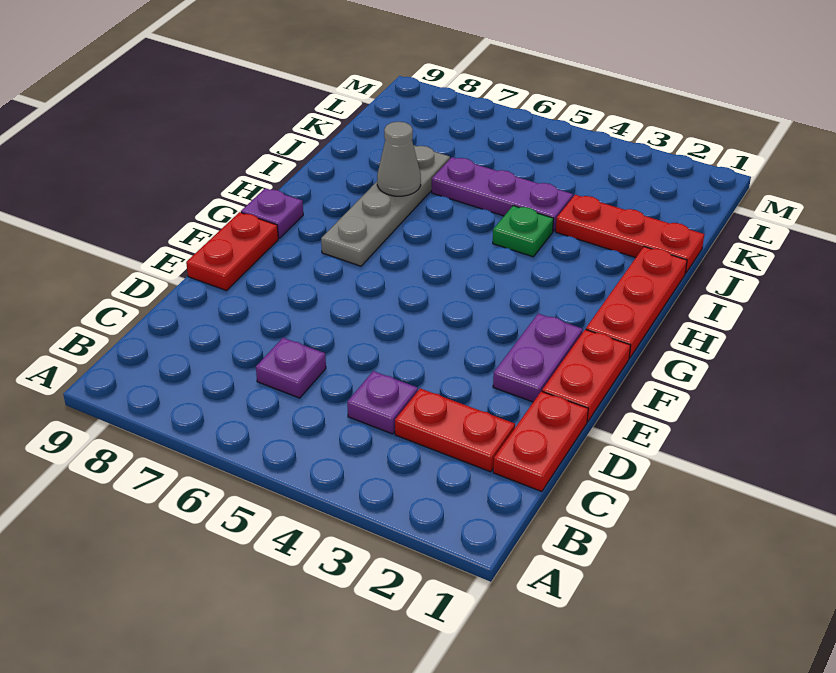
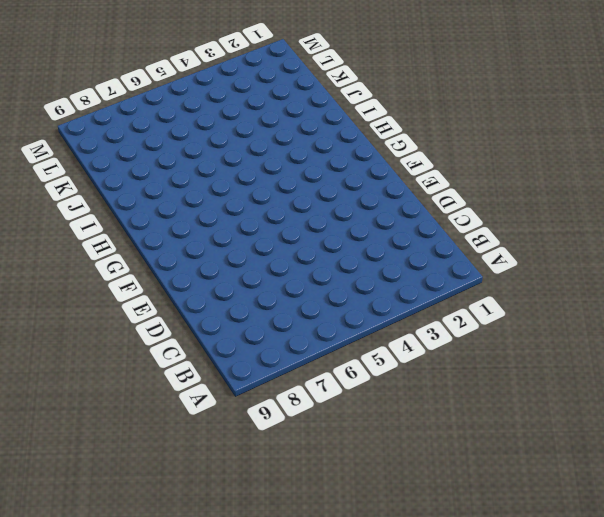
none -> red plate C1:D1 level 1
none -> red plate C2:C3 level 1
none -> purple plate C4 level 1

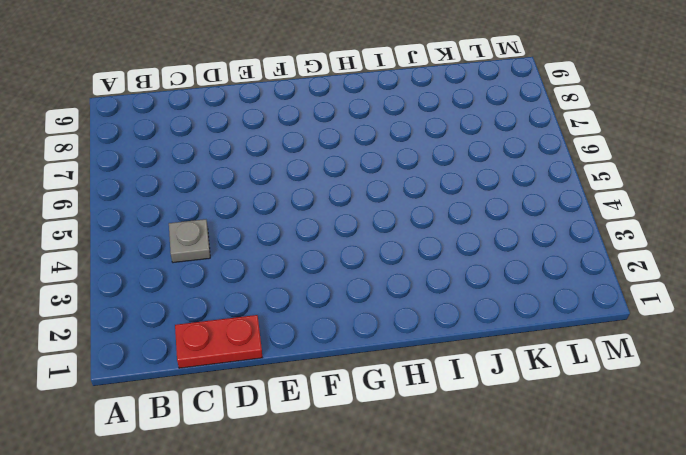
grey plate C4 level 1 -> purple plate C4 level 1
none -> red plate C2:C3 level 1
none -> purple plate C6 level 1
none -> red plate E1:F1 level 1

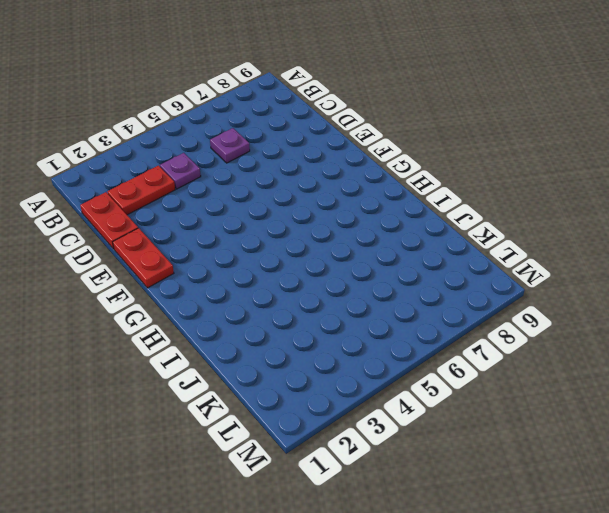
none -> purple plate E2:F2 level 1
none -> red plate E9:F9 level 1
none -> red plate G1:I1 level 1

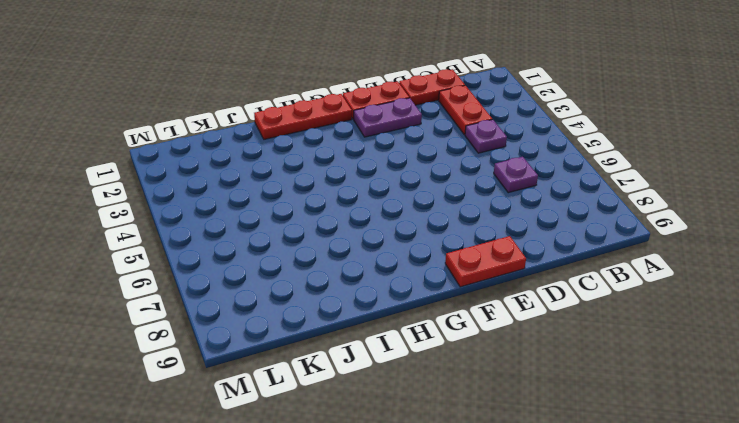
none -> grey plate G7:J7 level 1
none -> purple plate G9 level 1
none -> green plate I4 level 1

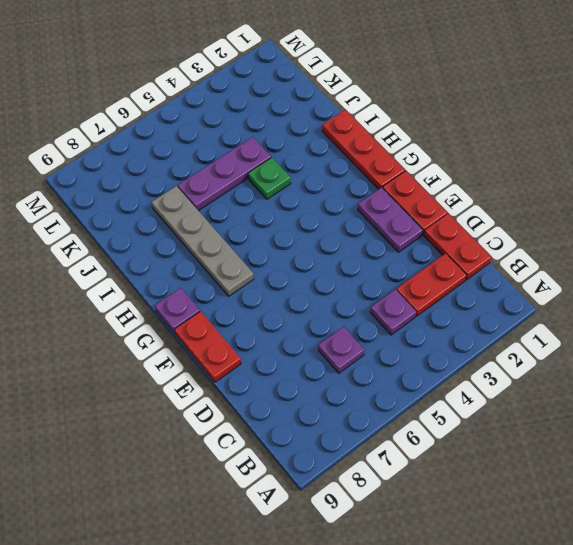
none -> red plate J1:J3 level 1
none -> grey cone I7 level 2

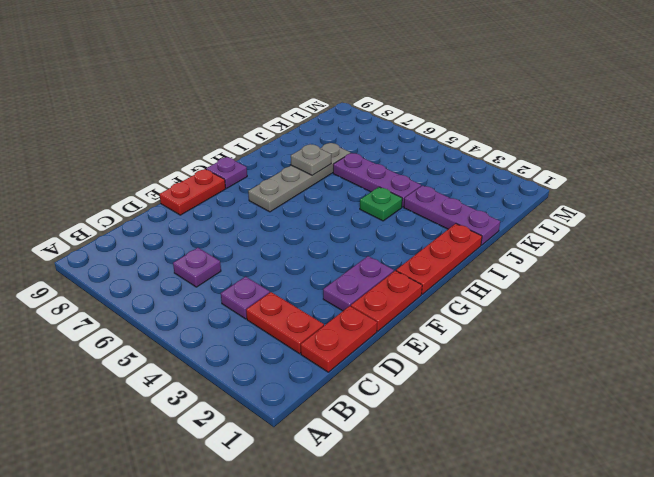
grey plate I7 level 2 -> grey cone I7 level 2
purple plate J1:J3 level 1 -> red plate J1:J3 level 1

